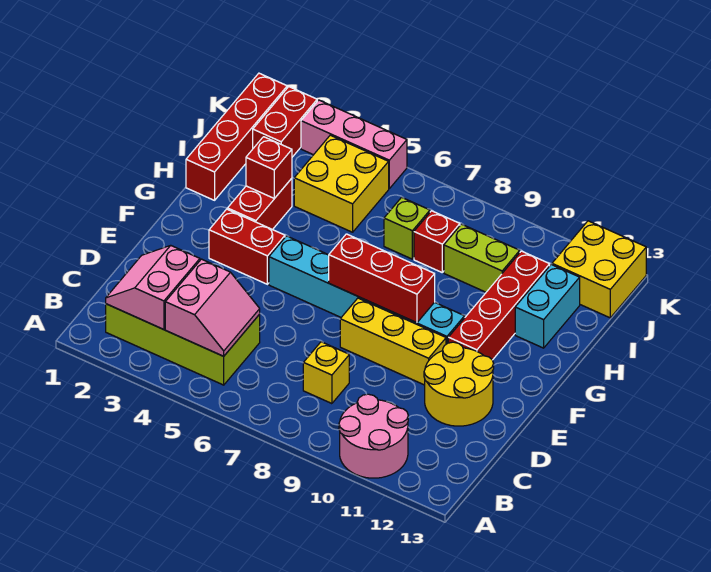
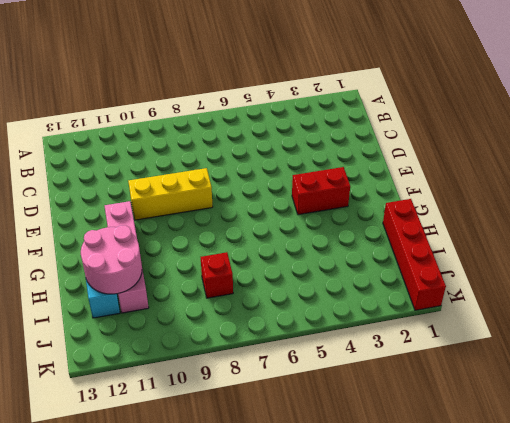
pink brick F11:I11 level 1 -> red brick F11:I11 level 1
pink round brick H11:I12 level 2 -> pink round brick A10:B11 level 1
none -> lime brick B2:C5 level 1
none -> yellow brick C8 level 1
none -> yellow round brick D11:E12 level 1

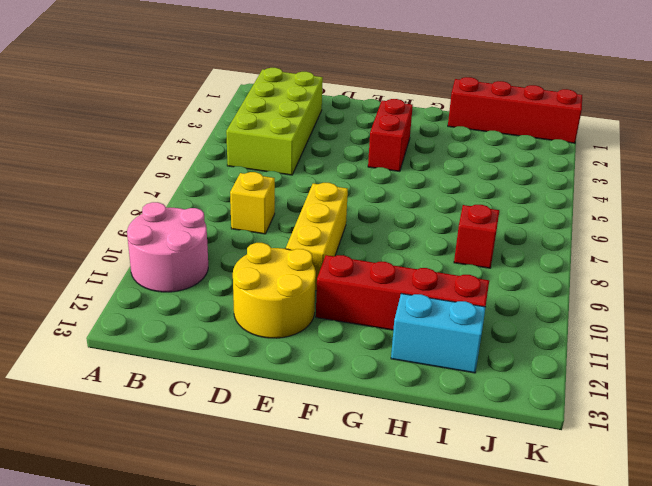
none -> cyan brick F5:F10 level 1
none -> red brick G3:H3 level 1
none -> yellow brick I4:J5 level 1

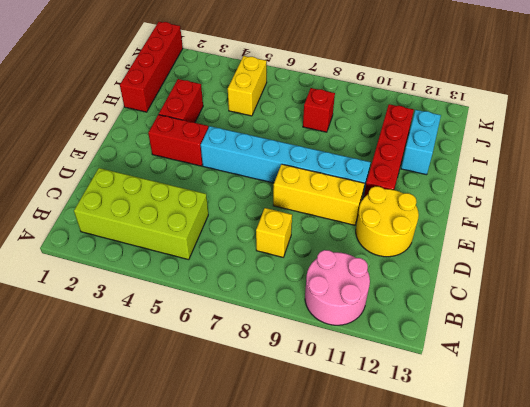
yellow brick I5:J5 level 1 -> yellow brick I4:J5 level 1
none -> lime brick I7 level 1
none -> lime brick I9:I10 level 1
none -> red brick J2:K2 level 1

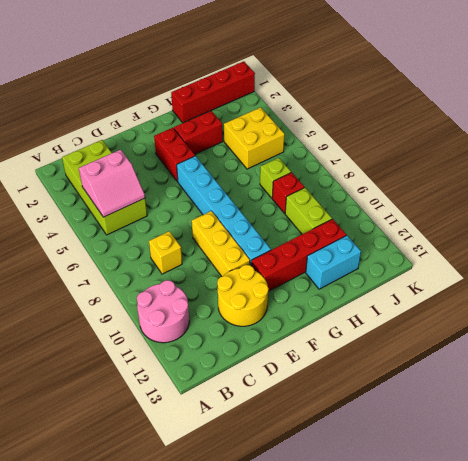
none -> red brick J2:K2 level 1
none -> yellow brick J12:K13 level 1
none -> pink brick K3:K5 level 1

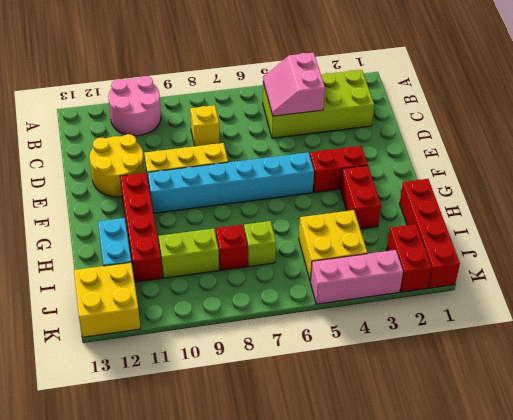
none -> pink slope B2:C3 level 2 top 3
none -> red brick F7:F9 level 2
none -> red brick H3 level 2

